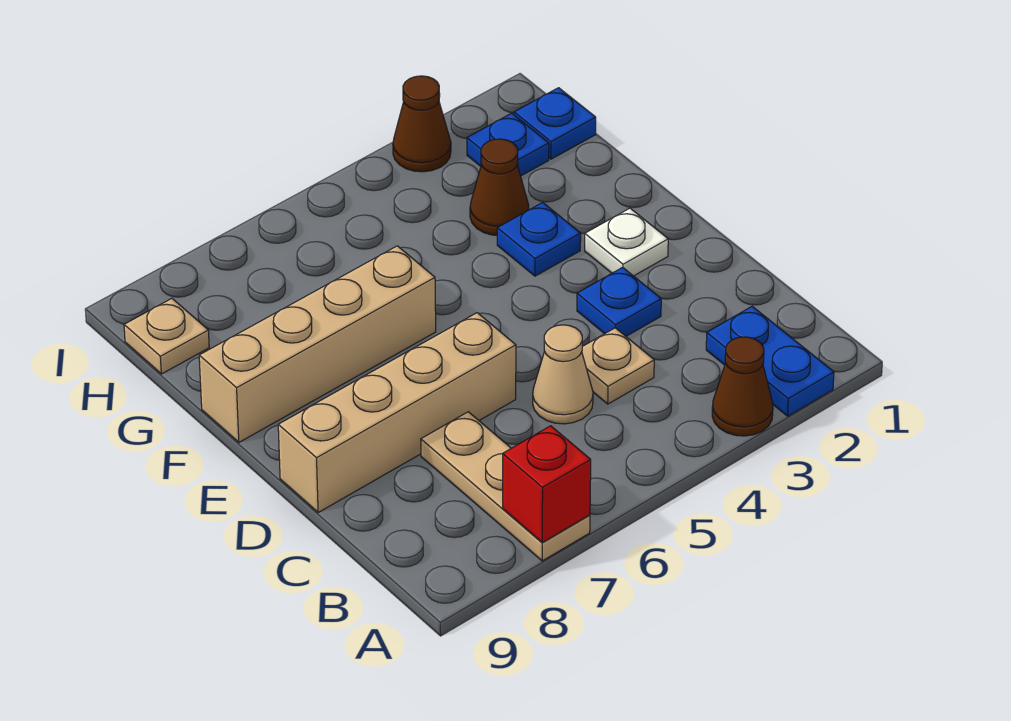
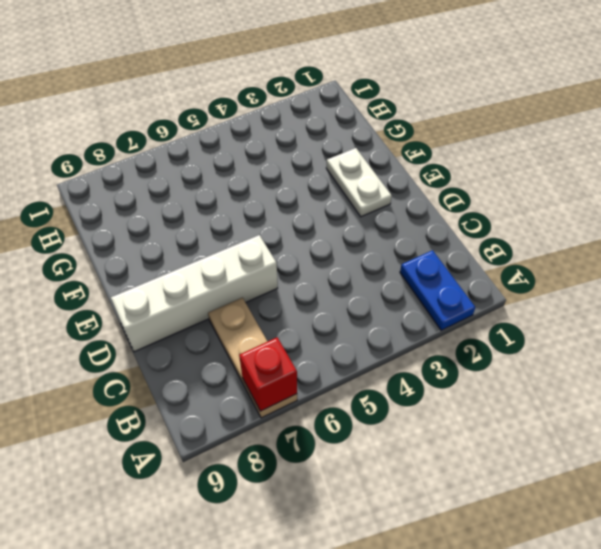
white brick D6:D9 level 1 -> tan brick D6:D9 level 1
white plate E2:F2 level 1 -> white plate E2 level 1
none -> brown cone A3 level 1
none -> tan plate C4 level 1
none -> tan cone C5 level 1

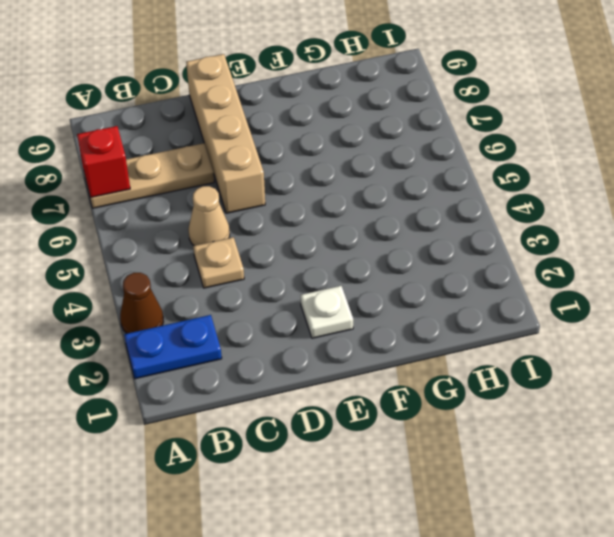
none -> blue plate D3 level 1
none -> blue plate F3 level 1
none -> tan brick F6:F9 level 1

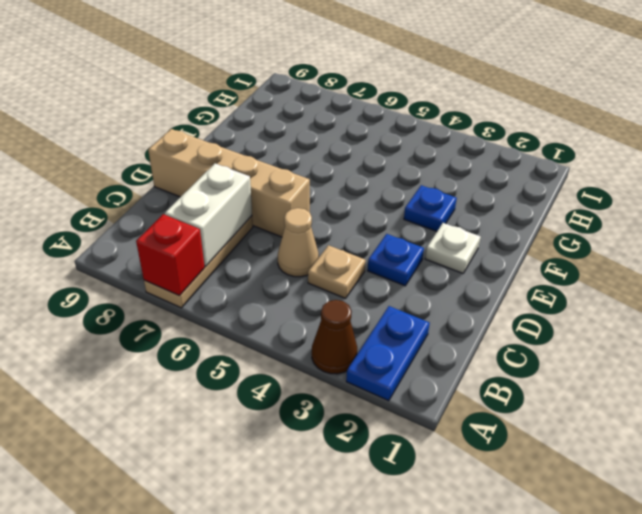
white brick B7:C7 level 2 -> none
none -> tan brick F6:F9 level 1
none -> brown cone G3 level 1
none -> blue plate H1 level 1

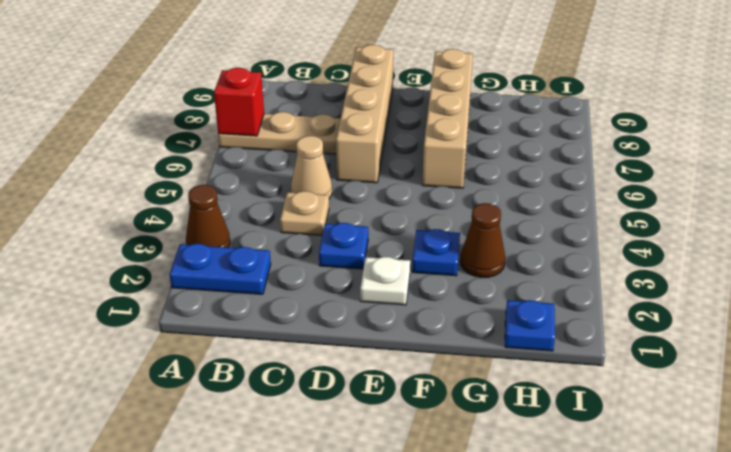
none -> blue plate H2 level 1
none -> tan plate H9 level 1
none -> brown cone I3 level 1

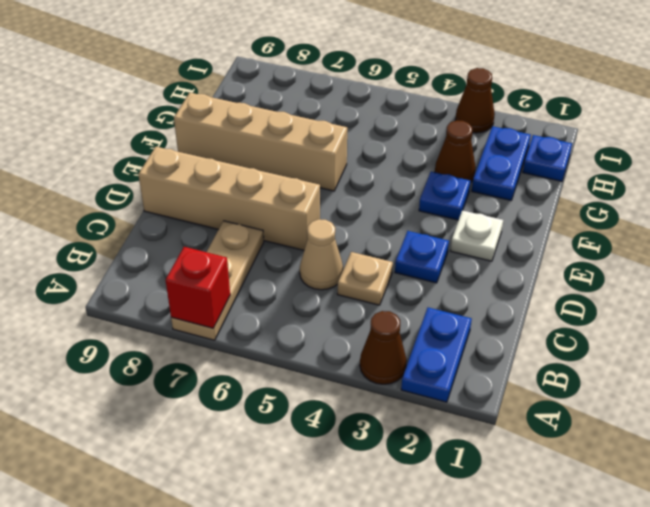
blue plate G2:H2 level 1 -> blue plate H2 level 1
none -> tan plate H9 level 1

